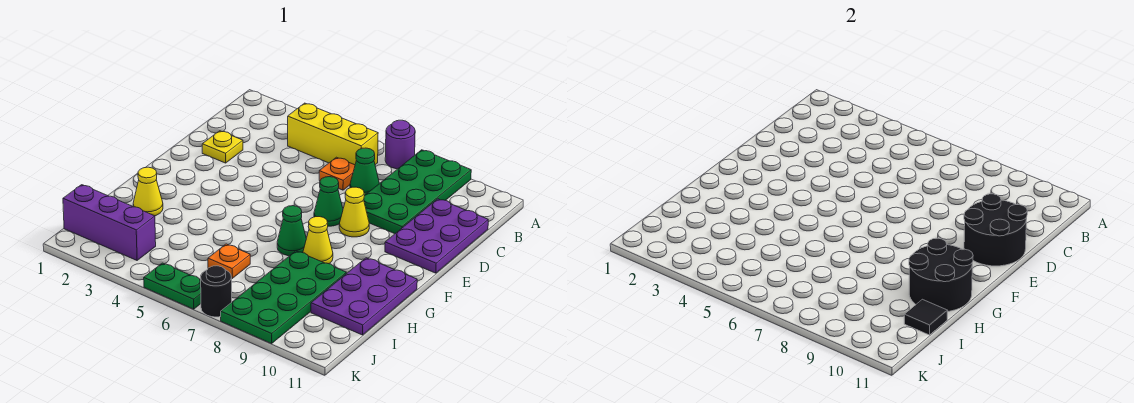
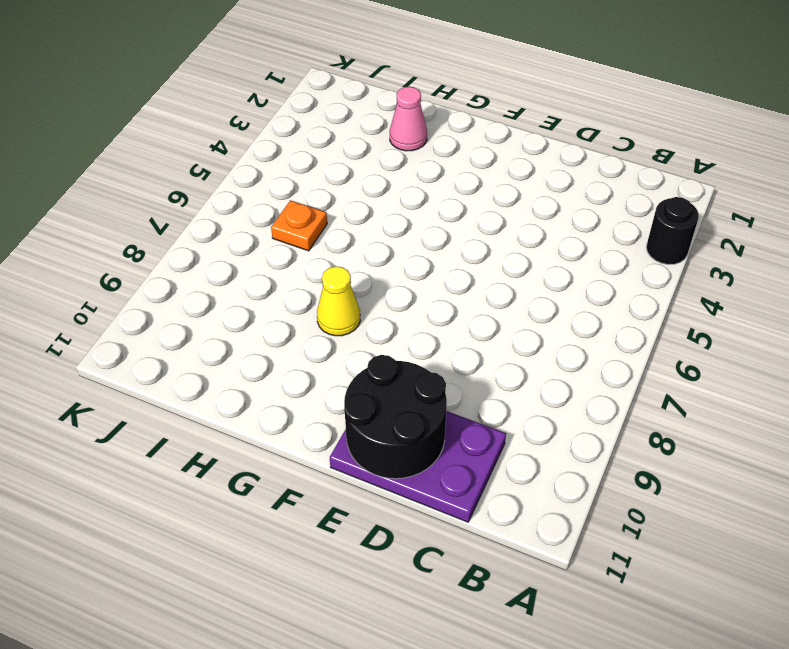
black round brick A3 level 1 -> black round brick K7 level 1
pink cone H2 level 1 -> yellow cone H2 level 1
none -> purple round brick A7 level 1
none -> green plate A8:D9 level 1
none -> yellow brick B4:B6 level 1

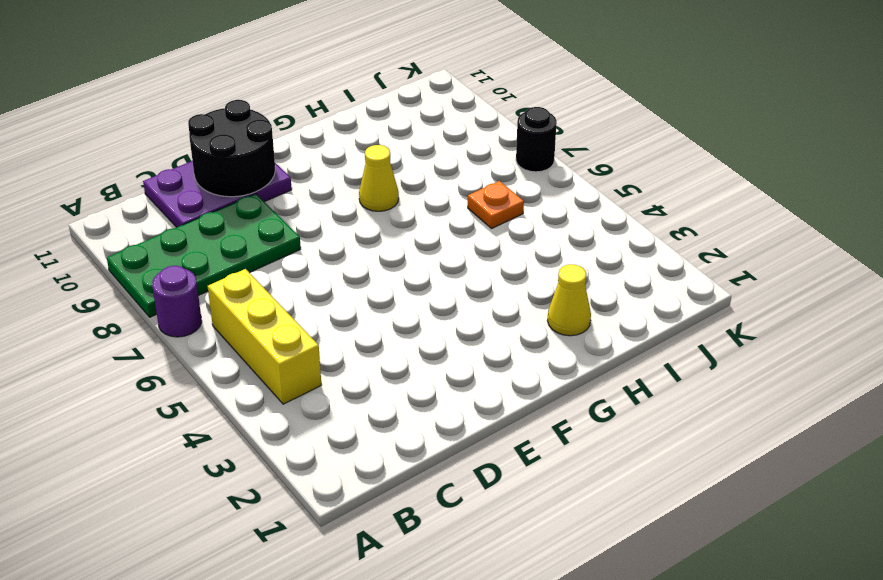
none -> orange plate C6 level 1
none -> green cone C7 level 1
none -> yellow plate D2 level 1

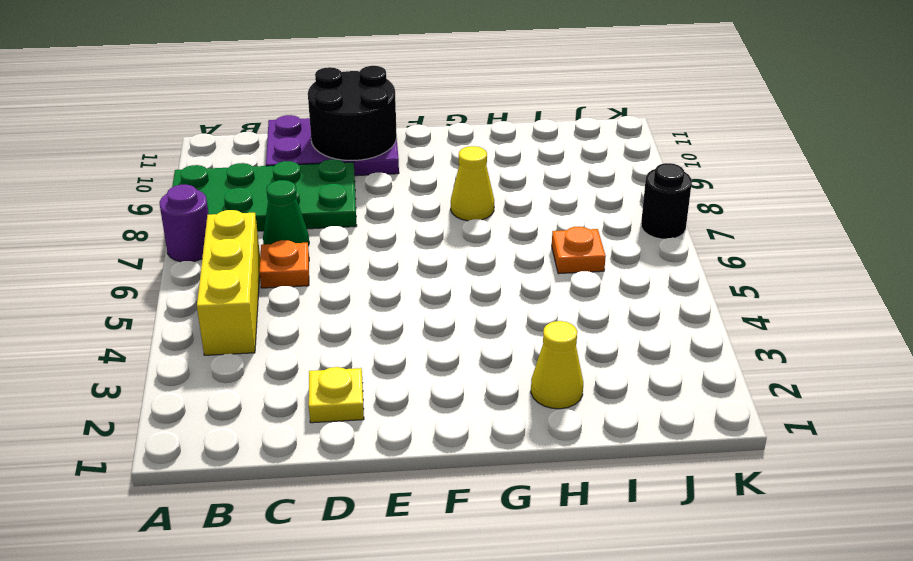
none -> green cone E7 level 1
none -> yellow cone E8 level 1
none -> green cone G7 level 1

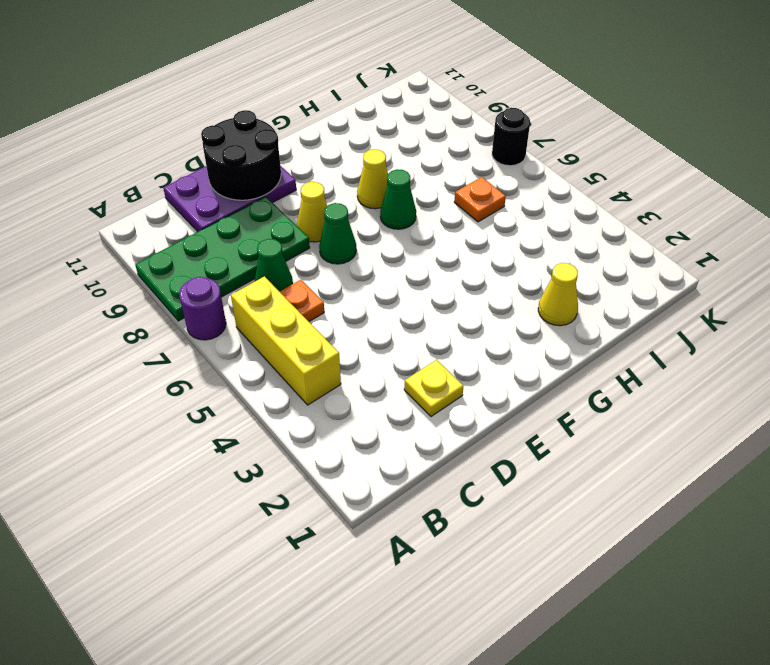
none -> purple plate G10:I11 level 1
none -> green plate H8:K9 level 1
none -> purple brick J1:J3 level 1

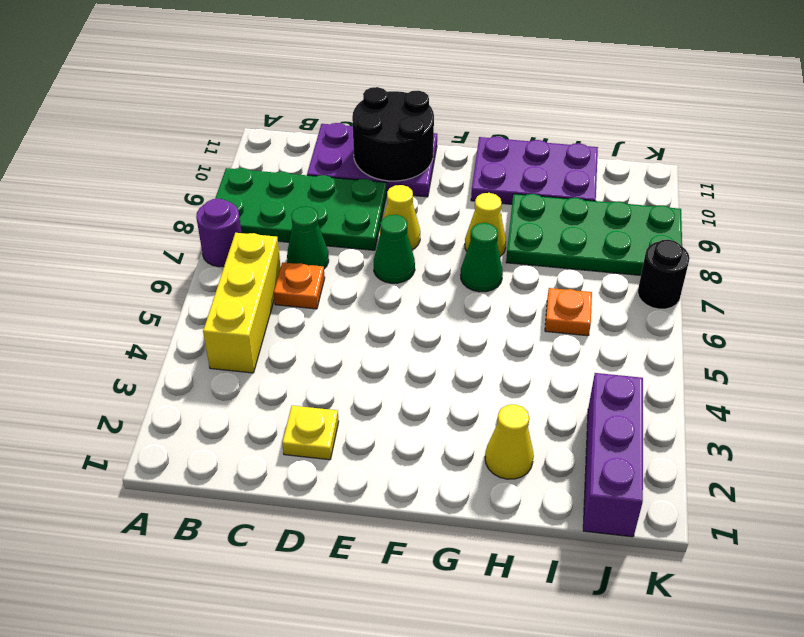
none -> green plate K5:K6 level 1
none -> black round brick G10:H11 level 2
none -> black tile I11 level 2

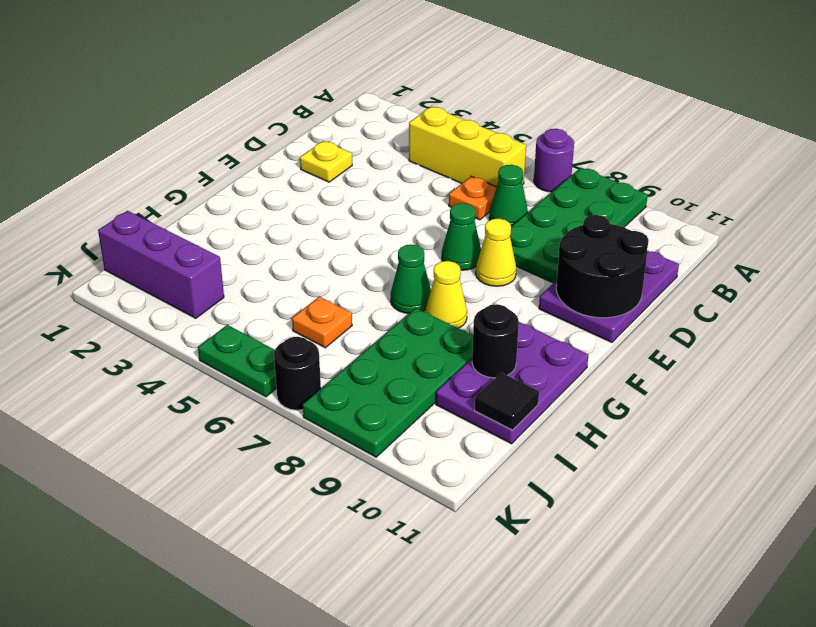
black round brick H10 level 2 -> black round brick G10:H11 level 2
none -> yellow cone H2 level 1

